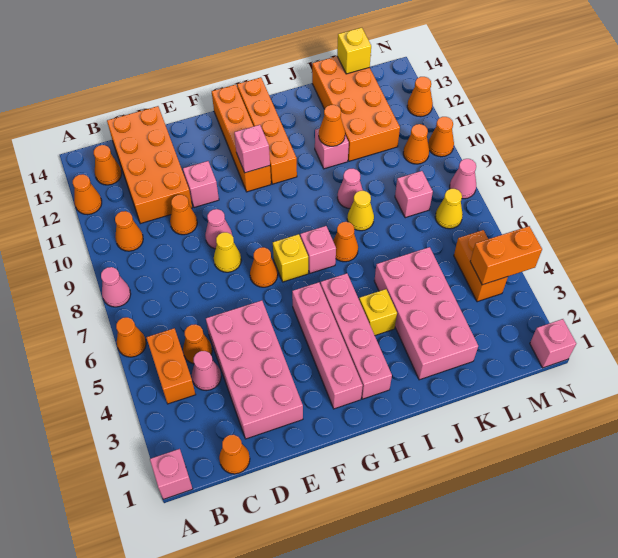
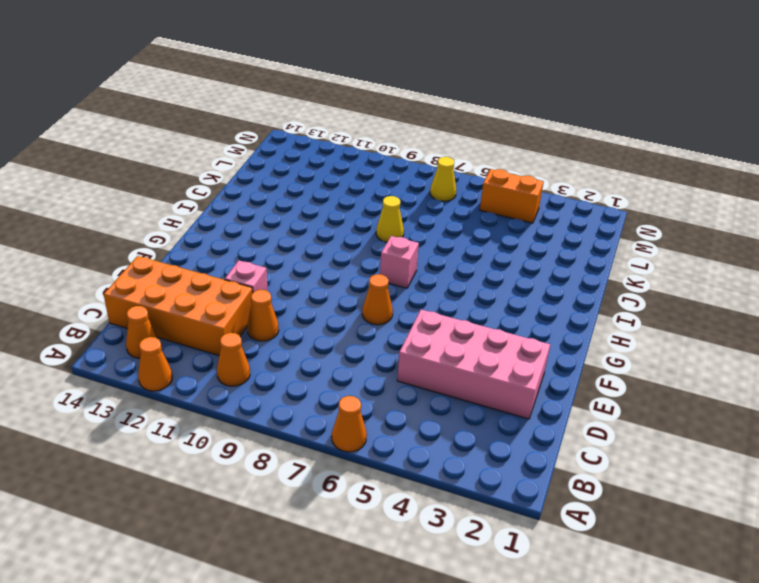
none -> pink brick A1 level 1
none -> pink cone A8 level 1
none -> orange brick B4:B5 level 1
none -> orange cone C1 level 1

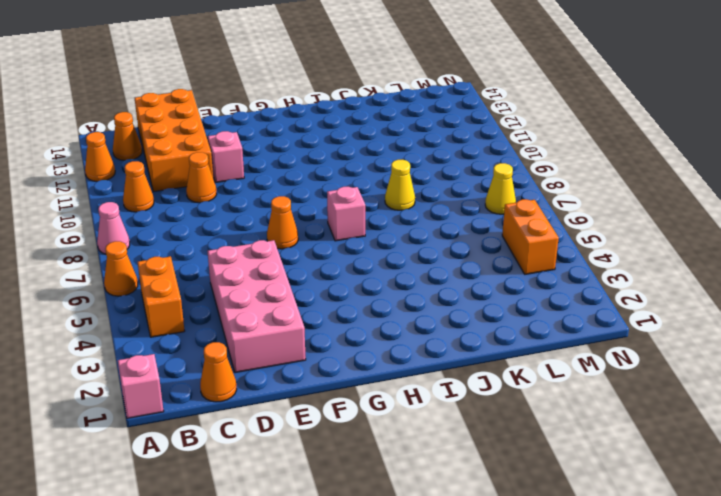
none -> pink cone C4 level 1
none -> orange cone C5 level 1
none -> yellow cone E8 level 1
none -> pink cone E9 level 1

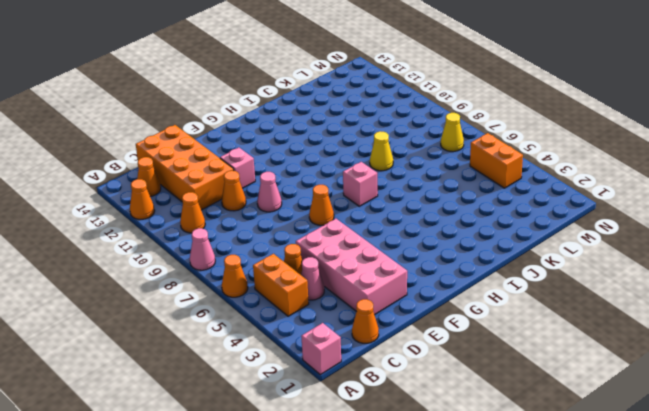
none -> yellow cone E8 level 1
none -> pink brick G2:G5 level 1
none -> yellow brick G7 level 1
none -> orange brick G11:G14 level 1

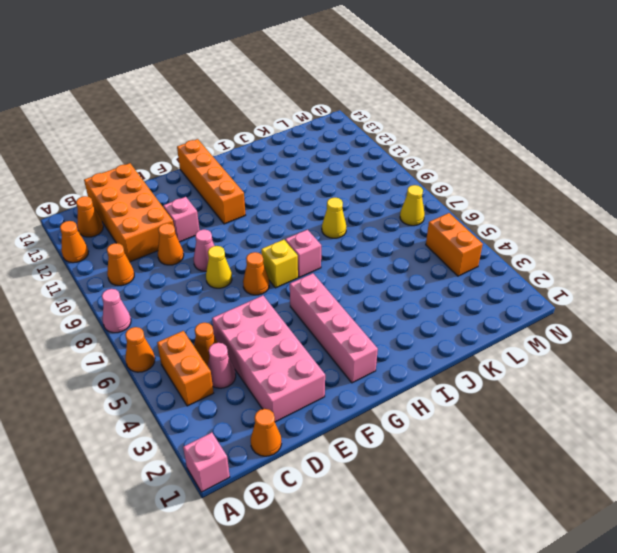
none -> pink brick H2:H5 level 1
none -> orange brick H11:H14 level 1
none -> yellow brick I4 level 1
none -> orange cone I7 level 1

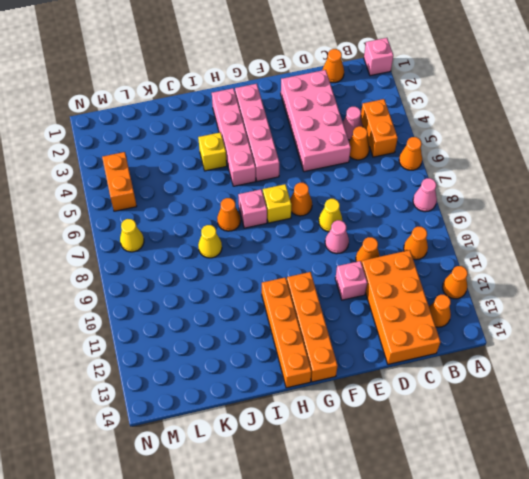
none -> pink brick J2:K5 level 1
none -> pink cone J9 level 1
none -> pink brick J11 level 1
none -> orange brick K11:L14 level 1

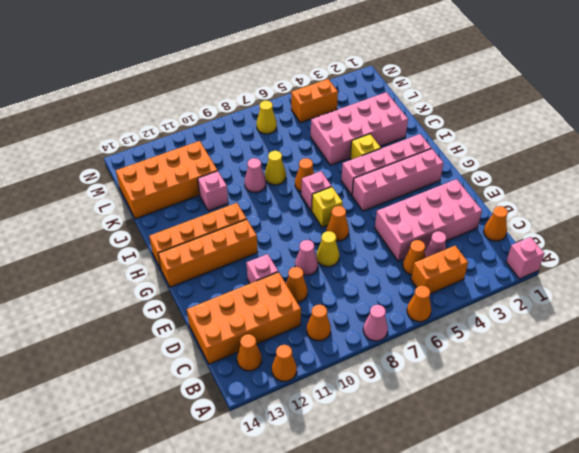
none -> pink brick L8 level 1
none -> orange cone M10 level 1
none -> pink brick N1 level 1
none -> pink cone N8 level 1

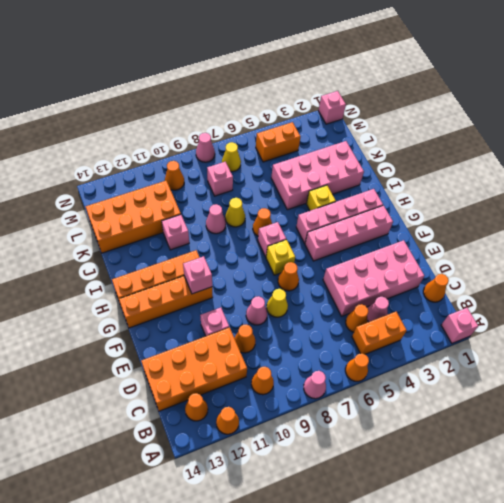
none -> orange cone N10 level 1
none -> orange cone N12 level 1
none -> orange cone J11 level 2
none -> yellow brick L14 level 2

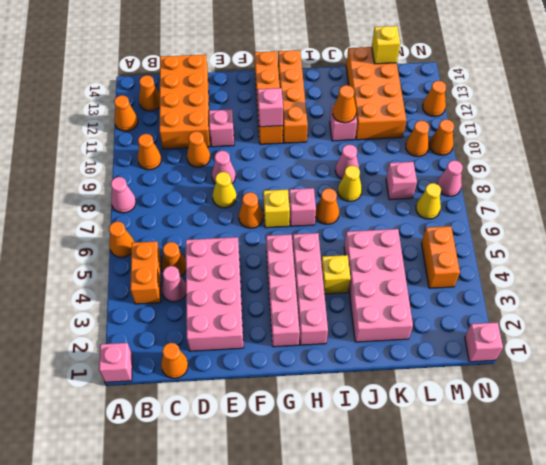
none -> orange brick M4:N4 level 2

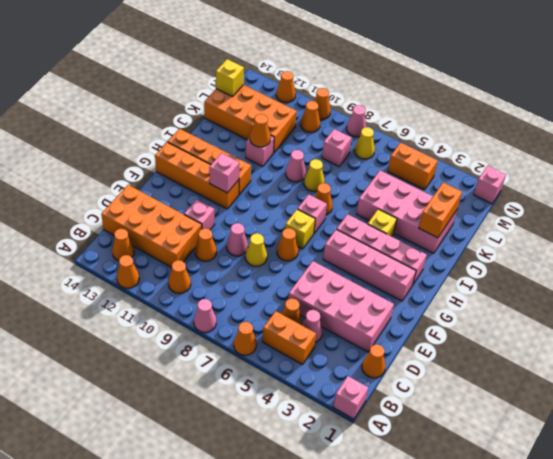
orange brick J2:K2 level 2 -> orange brick M4:N4 level 2

